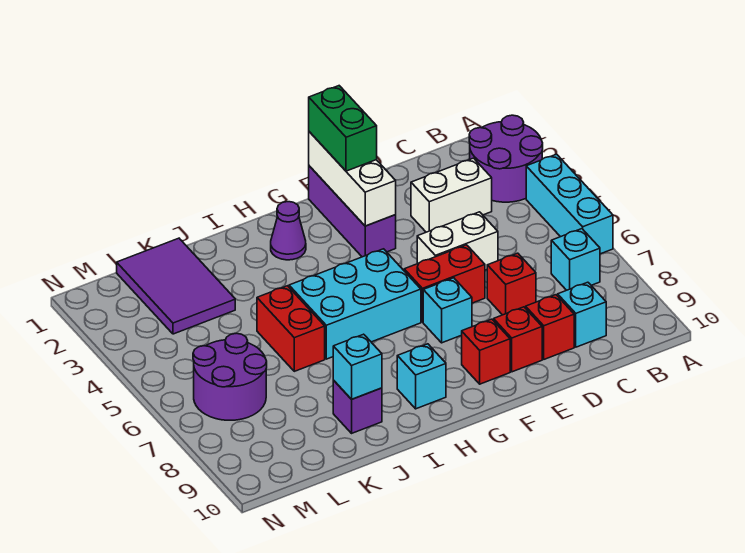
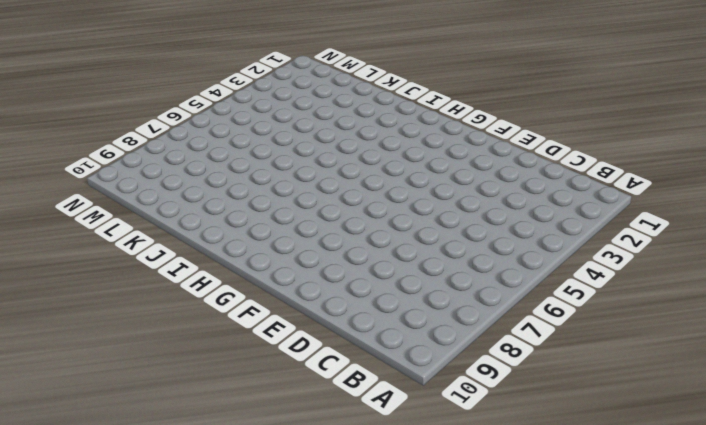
none -> purple round brick A2:B3 level 1
none -> cyan brick A4:A6 level 1
none -> cyan brick B7 level 1

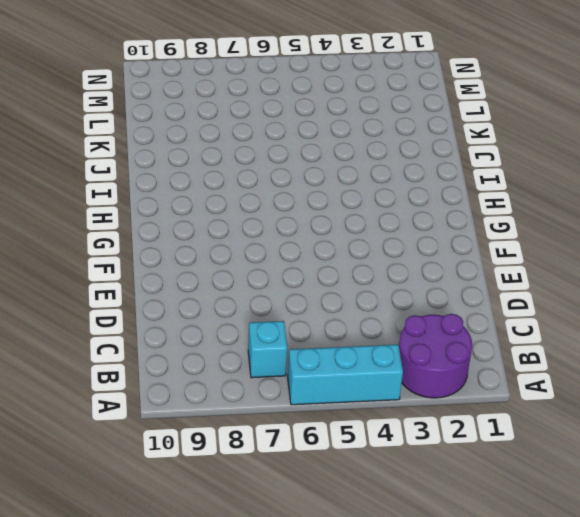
none -> white brick C3:D3 level 1
none -> cyan brick C9 level 1
none -> white brick D5:E5 level 1

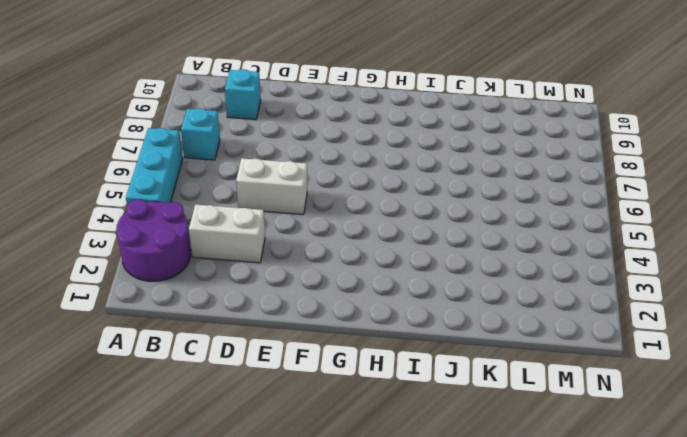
none -> red brick D7 level 1
none -> red brick D9 level 1
none -> red brick E6:F6 level 1

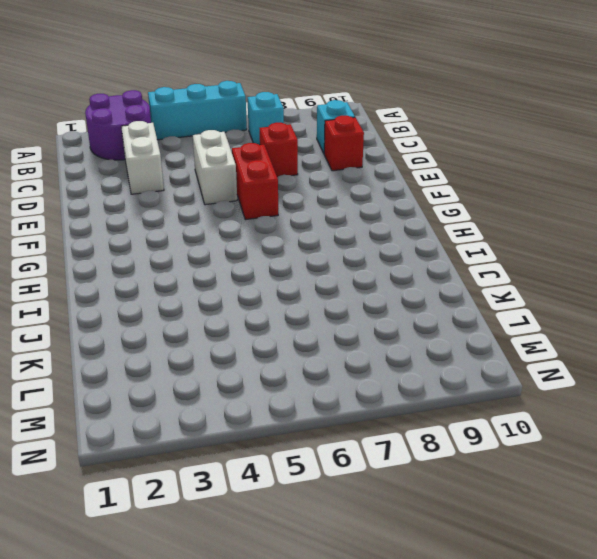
none -> red brick E9 level 1
none -> purple brick F1:F3 level 1
none -> cyan brick F7 level 1

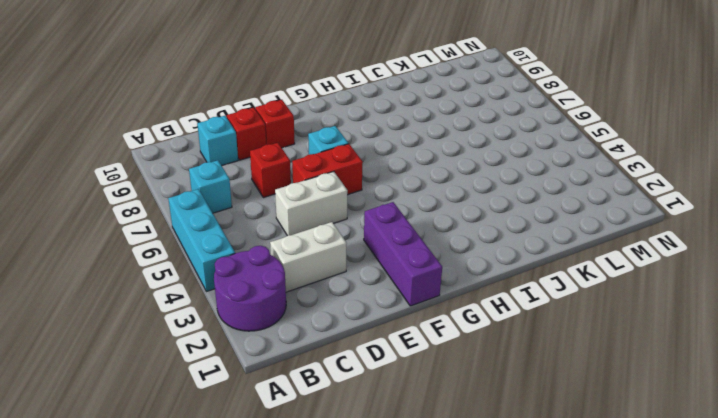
none -> red brick F9 level 1
none -> cyan brick G5:I6 level 1
none -> purple cone H2 level 1

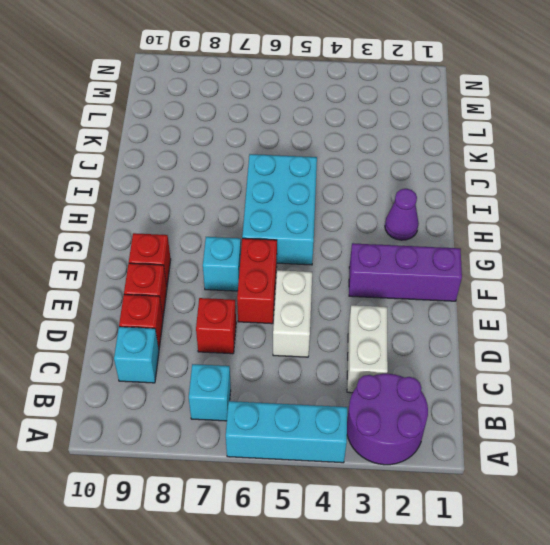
none -> cyan brick H9 level 1
none -> red brick J5:J6 level 1
none -> purple brick J9 level 1

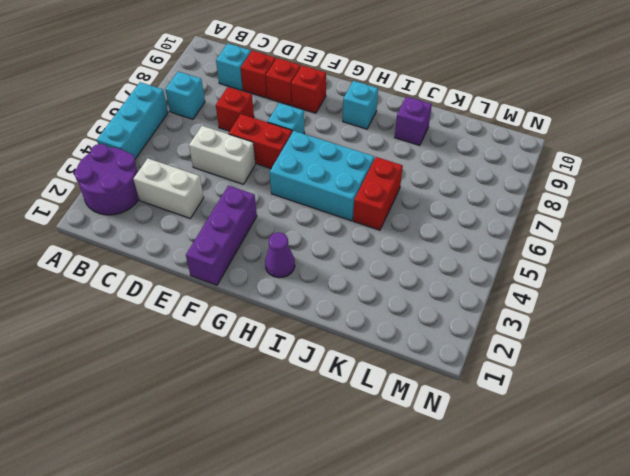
none -> purple tile K1:L3 level 1
none -> purple round brick L6:M7 level 1
none -> white brick F1:F3 level 2

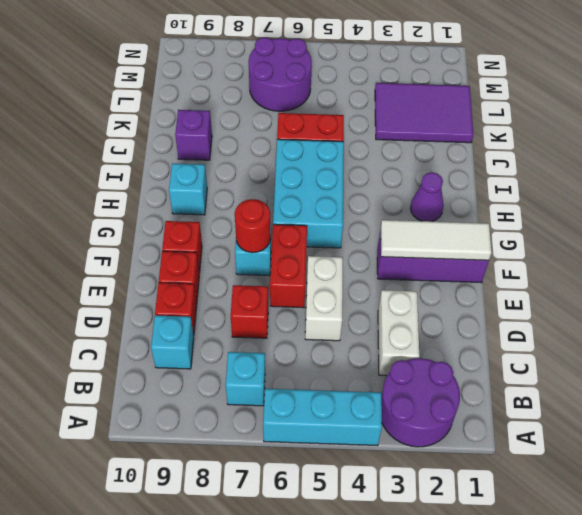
white tile F1:F3 level 2 -> white brick F1:F3 level 2
red round brick F7 level 2 -> none
none -> cyan brick J9 level 2
none -> green brick F1:F2 level 3

